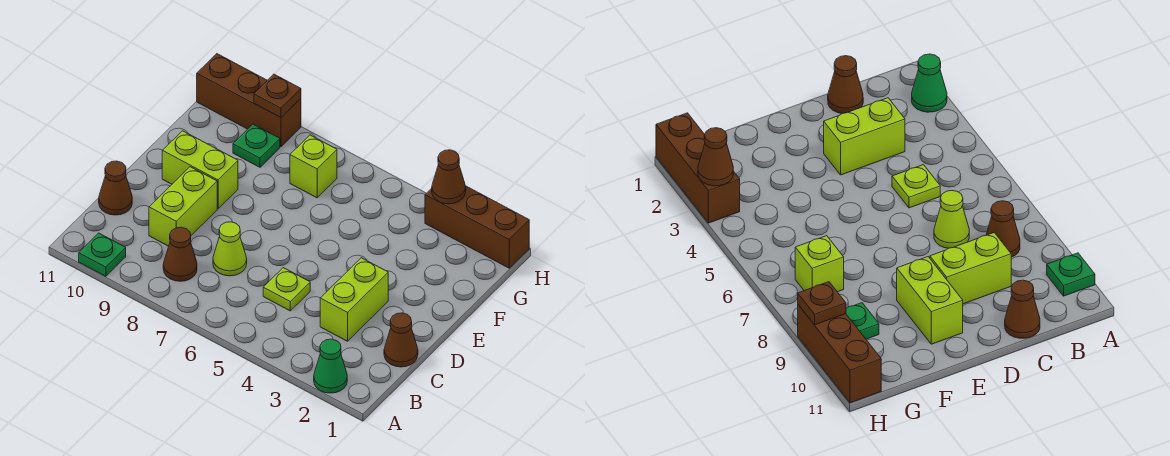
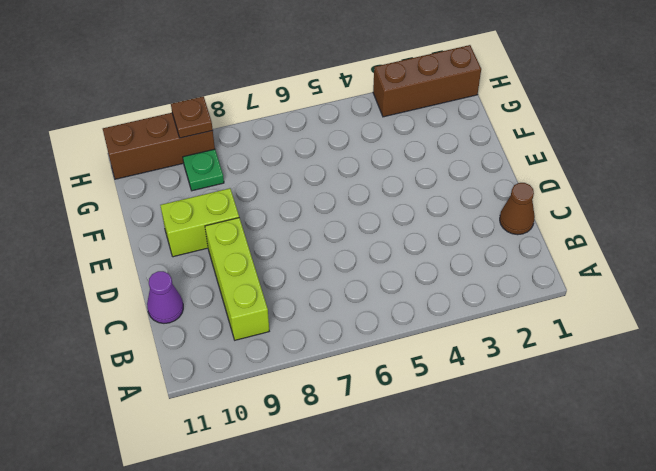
lime brick B9:D9 level 1 -> lime brick C9:D9 level 1
purple cone C11 level 1 -> brown cone C11 level 1
none -> green cone A2 level 1
none -> green plate A10 level 1
none -> brown cone B8 level 1

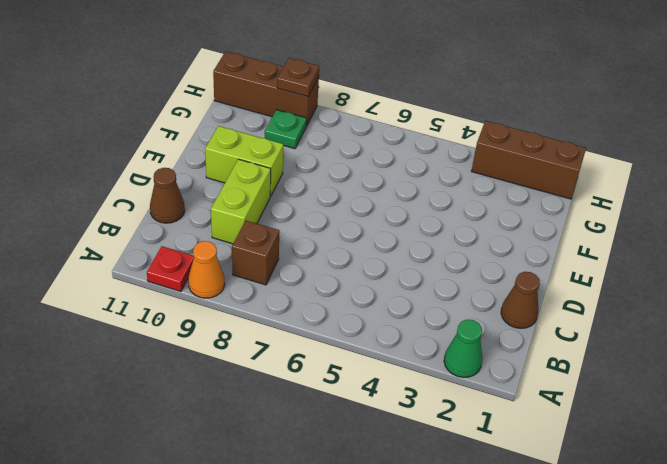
orange cone A9 level 1 -> none
red plate A10 level 1 -> green plate A10 level 1
brown brick B8 level 1 -> brown cone B8 level 1
none -> lime brick C3:D3 level 1
none -> lime plate C5 level 1
none -> lime cone C7 level 1

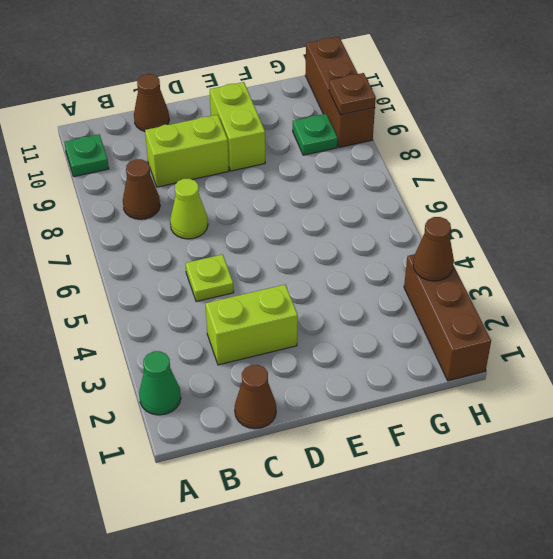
none -> lime brick G7 level 1

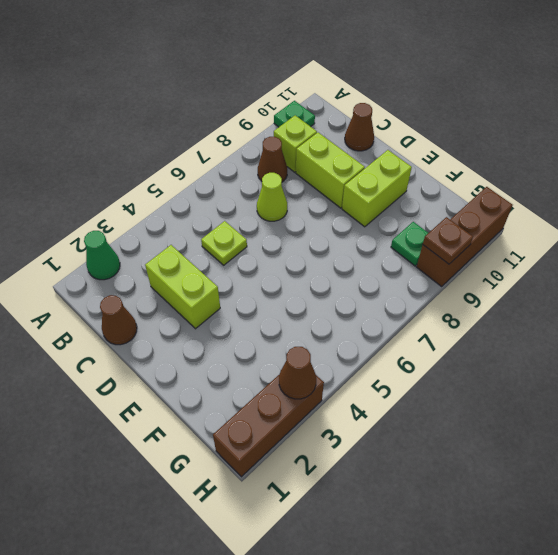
lime brick B9 level 1 -> lime brick G7 level 1

